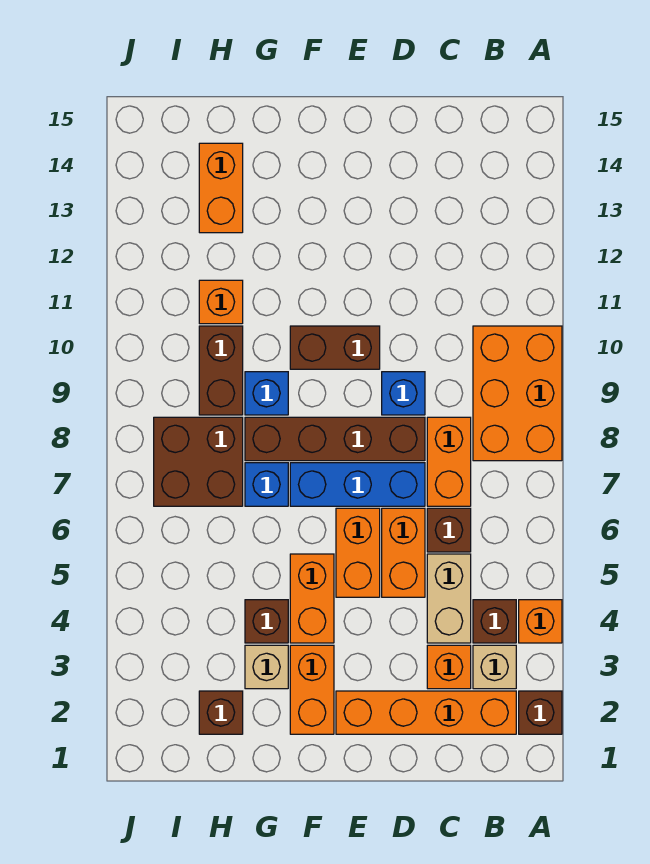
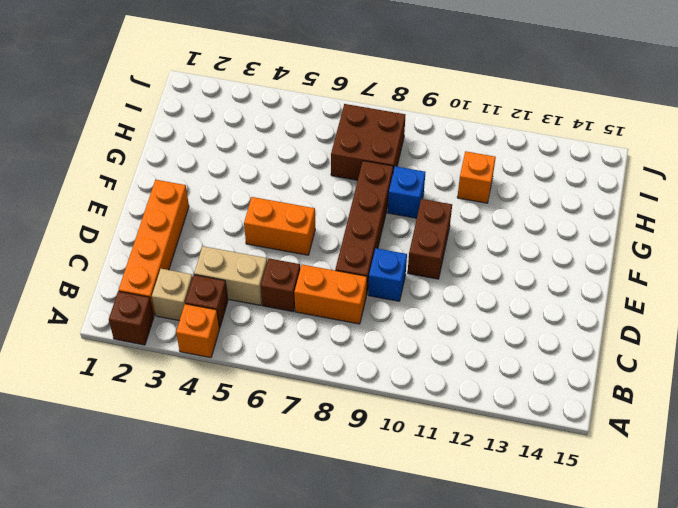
none -> orange brick A8:B10 level 1
none -> orange brick C3 level 1
none -> orange brick D5:D6 level 1

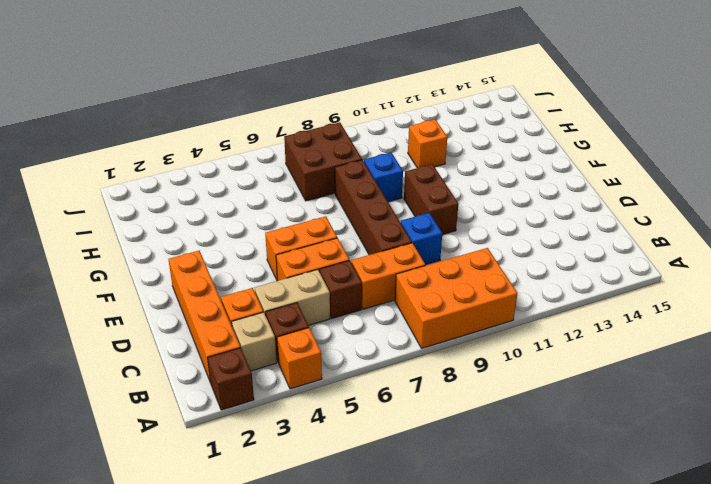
none -> blue brick D7:F7 level 1
none -> orange brick F2:F3 level 1
none -> orange brick F4:F5 level 1

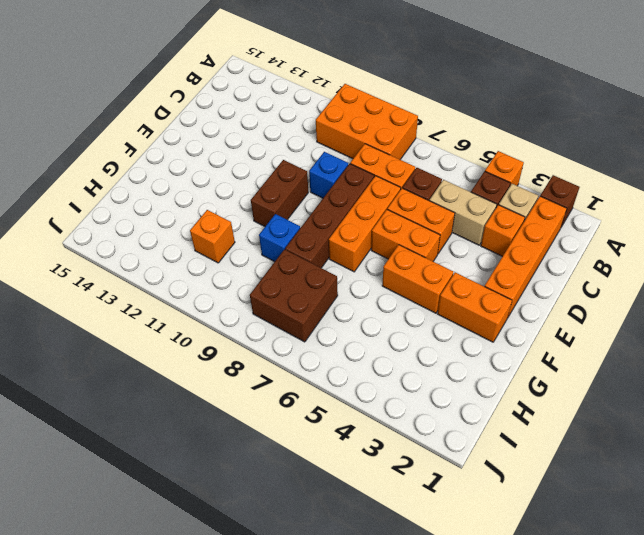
orange brick D7:F7 level 1 -> blue brick D7:F7 level 1
none -> tan brick G3 level 1
none -> brown brick G4 level 1
none -> blue brick G7 level 1

